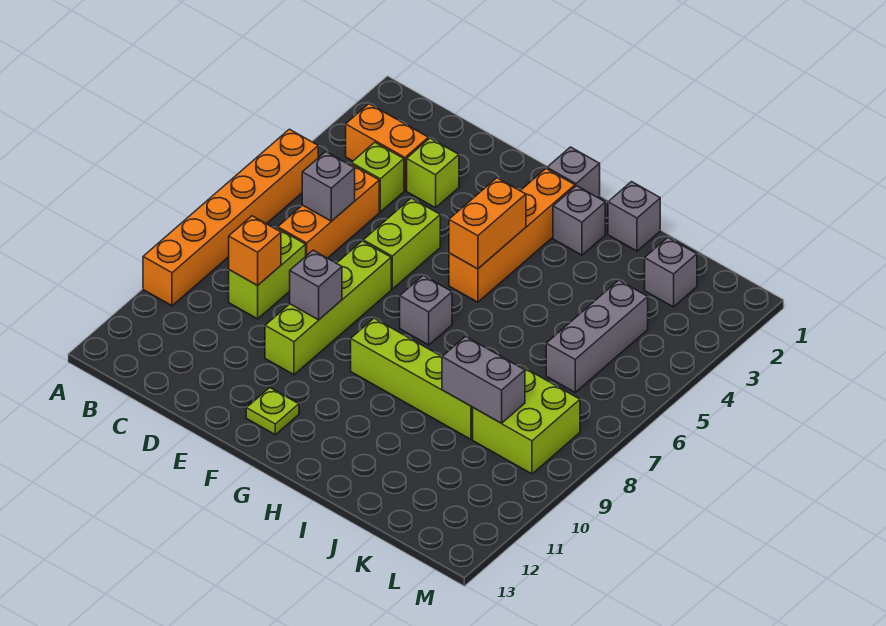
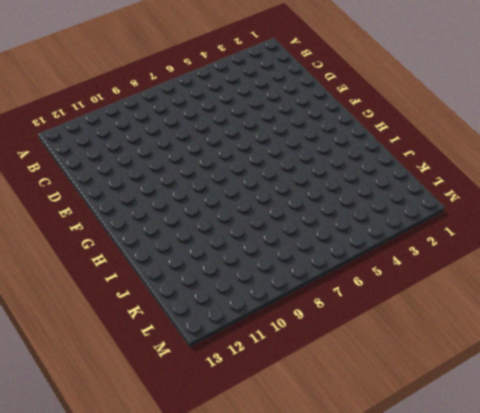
none -> orange brick A5:A10 level 1
none -> orange brick B3:C3 level 1
none -> lime brick C4 level 1

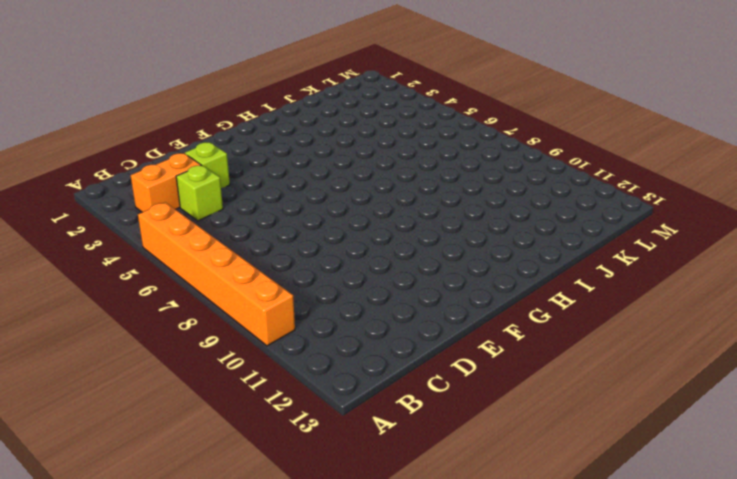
none -> orange brick C5:C7 level 1
none -> lime brick C8:C9 level 1
none -> lime brick E5:E6 level 1

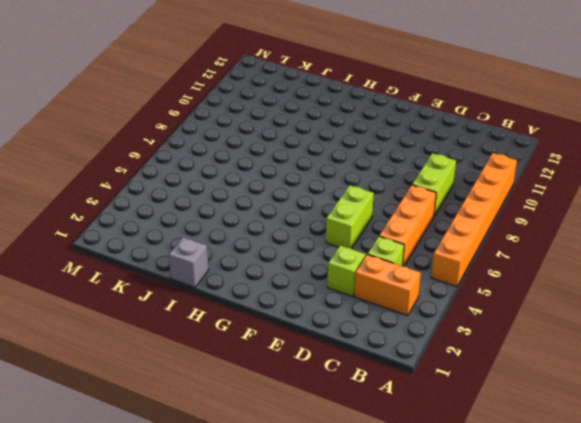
none -> lime brick E7:E10 level 1
none -> lime plate F12 level 1
none -> grey brick G1 level 1

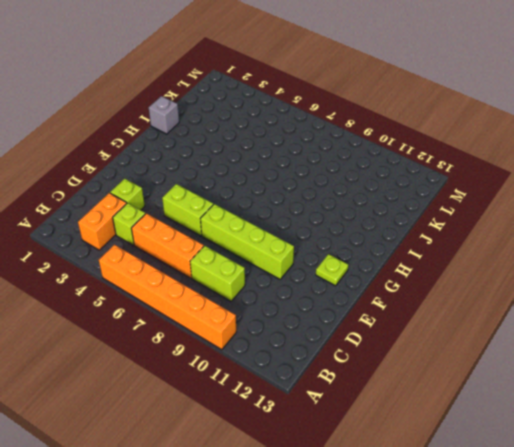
none -> grey brick G1 level 1
none -> orange brick G2:G5 level 1
none -> grey brick G7 level 1

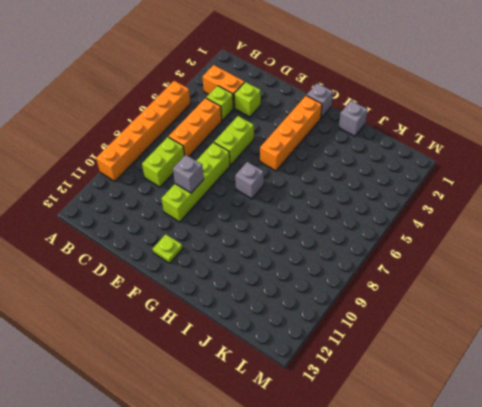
none -> lime brick G9:J9 level 1
none -> grey brick H2 level 1
none -> grey brick K2 level 1

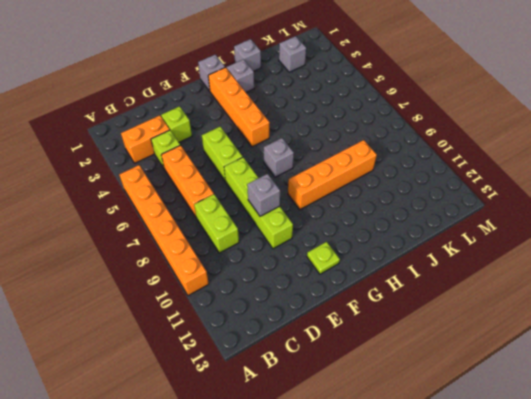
orange brick G9:J9 level 1 -> lime brick G9:J9 level 1
none -> grey brick K4:K6 level 1
none -> lime brick K8:L9 level 1
none -> grey brick C6 level 2

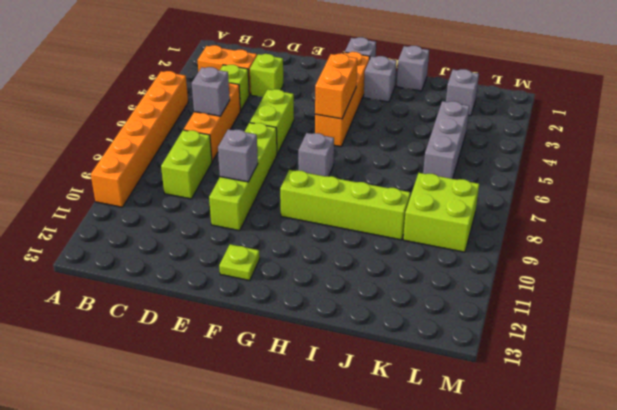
none -> orange brick C9 level 2
none -> grey brick J9:K9 level 2

